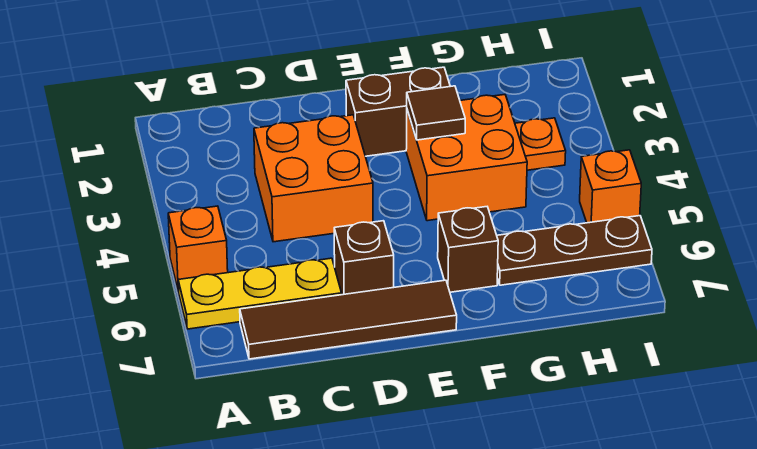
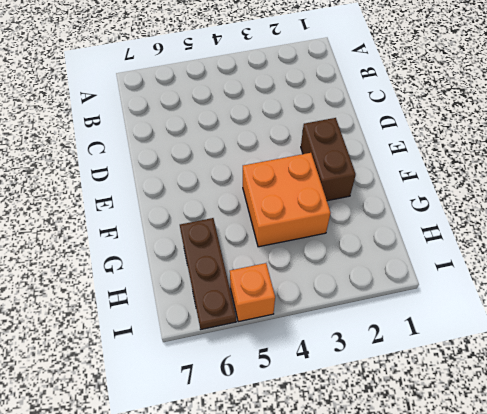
none -> orange brick A5 level 1
none -> yellow plate A6:C6 level 1
none -> brown tile B7:E7 level 1

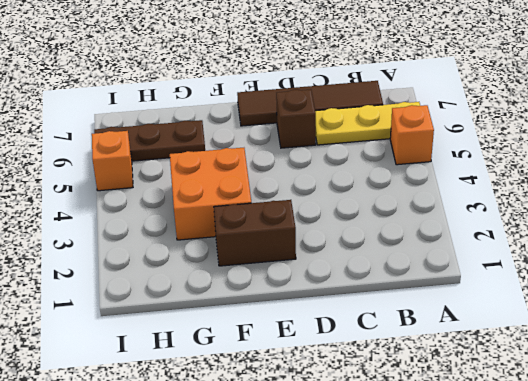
none -> orange brick C3:D4 level 1
none -> brown brick F6 level 1
none -> orange plate H3 level 1

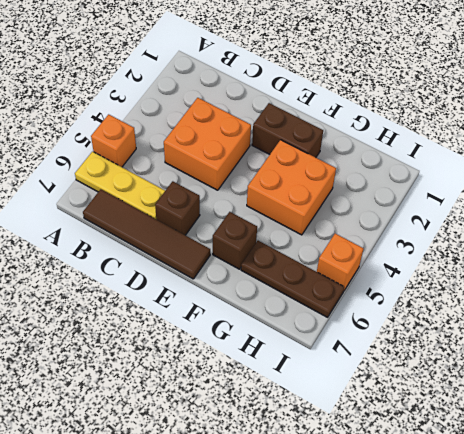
none -> orange plate H3 level 1
none -> brown tile F3 level 2

